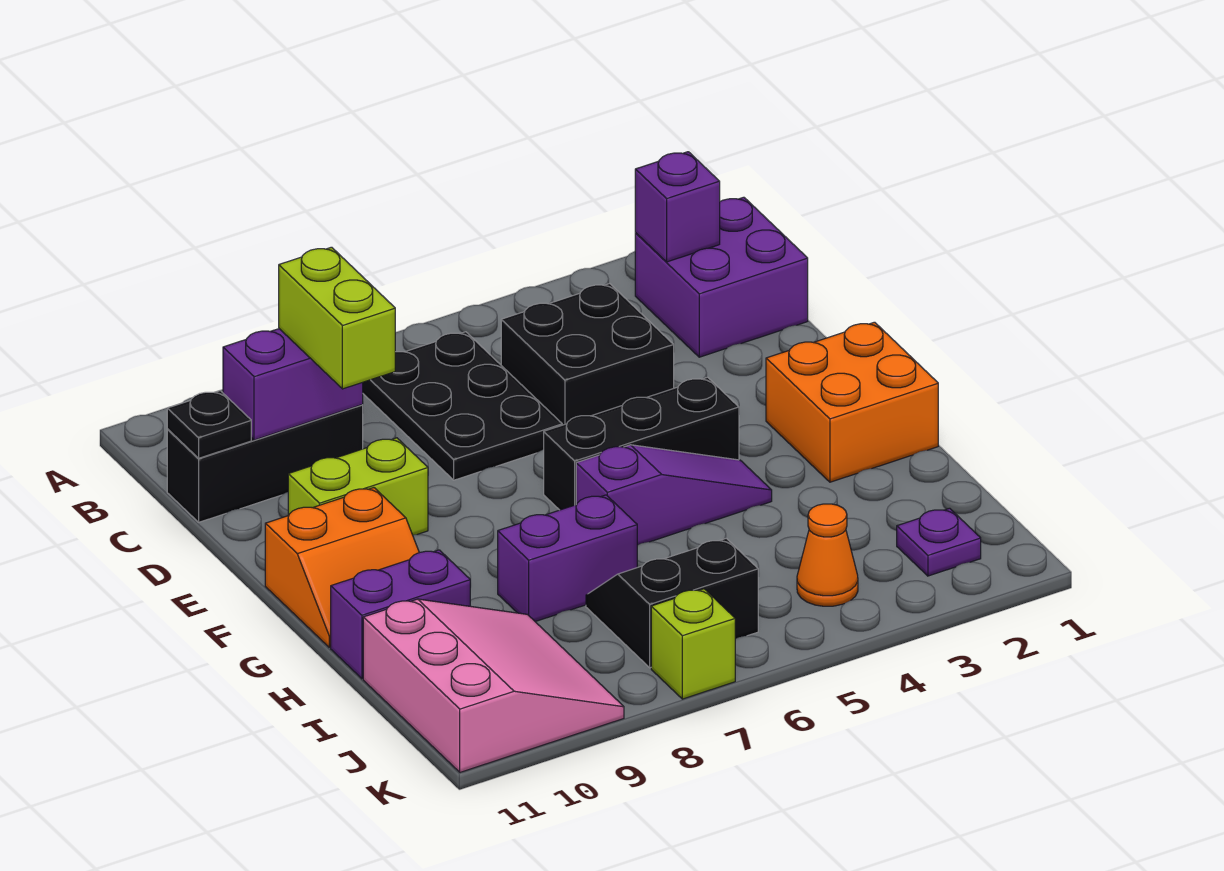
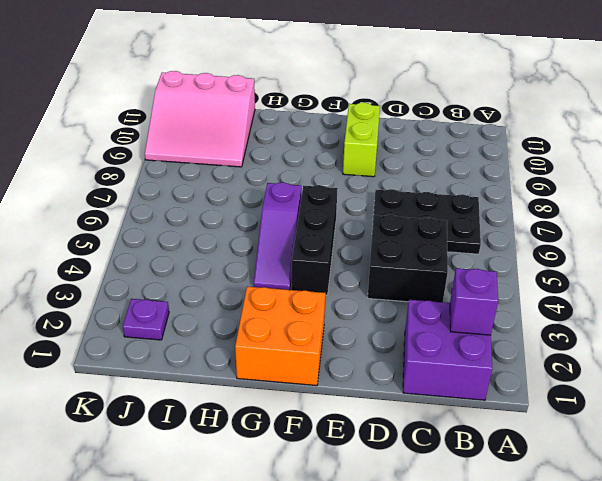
none -> black brick C9:C11 level 1
none -> orange slope F10:G11 level 1 top F
none -> purple brick H7:H8 level 1

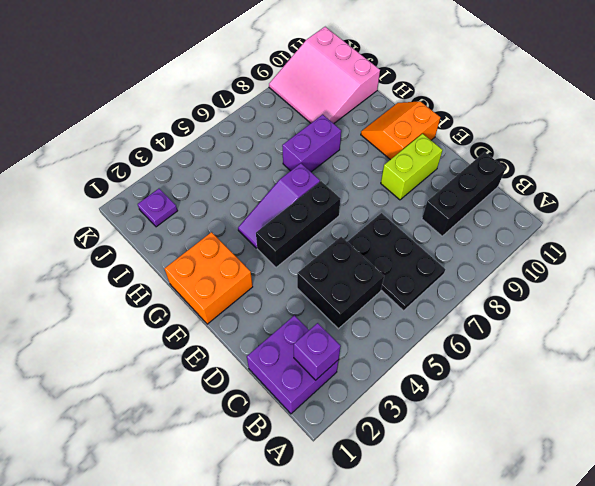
none -> purple brick H10:H11 level 1
none -> black slope I6:J7 level 1 top J
none -> orange cone J4 level 1

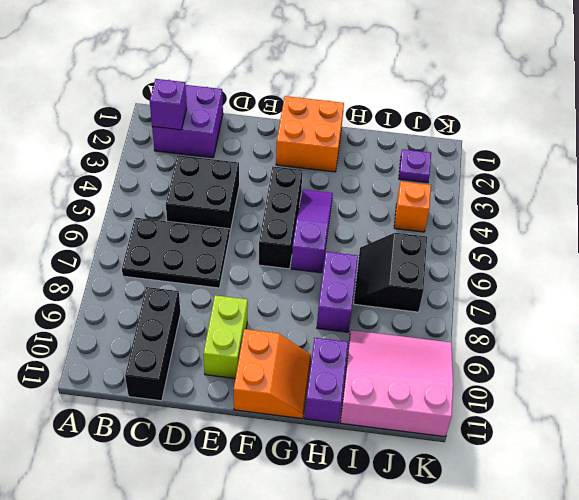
orange brick J4 level 1 -> orange cone J4 level 1
none -> lime brick K7 level 1
none -> purple brick C9:C10 level 2
none -> black plate C11 level 2

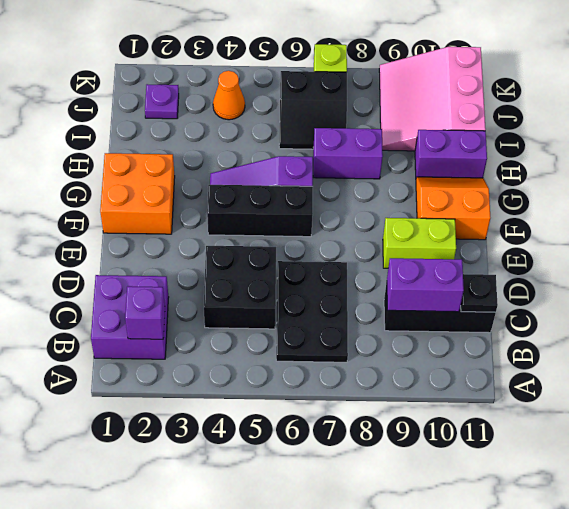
none -> lime brick C9:D9 level 3

